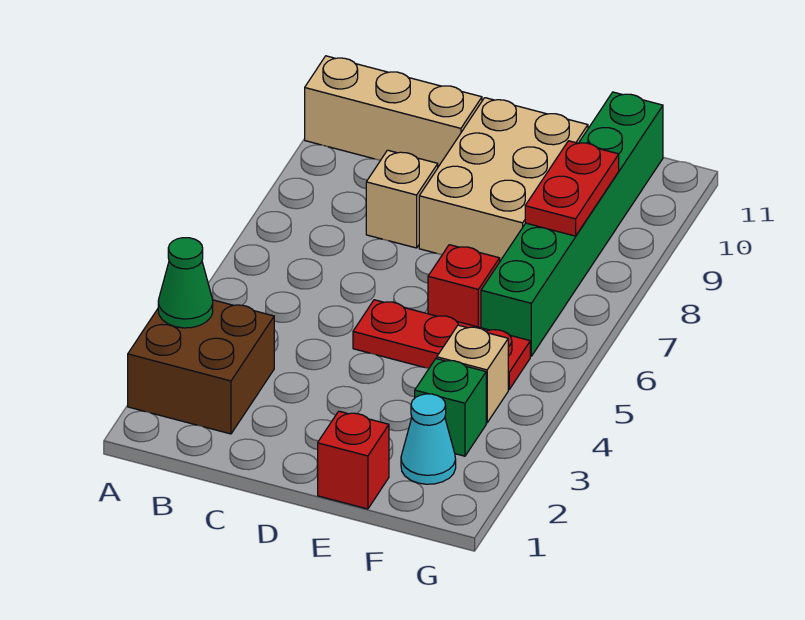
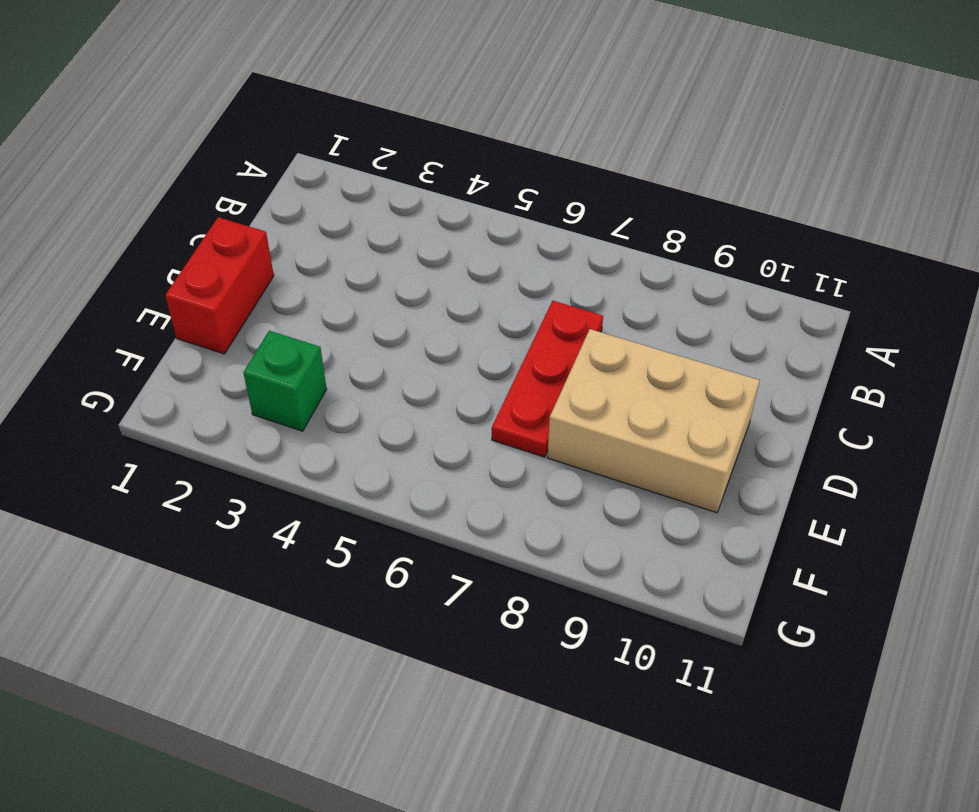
red plate C7:E7 level 1 -> red plate D5:F5 level 1
red brick D1:E1 level 1 -> red brick E1 level 1
none -> brown brick A2:B3 level 1
none -> tan brick A10:C10 level 1
none -> tan brick C8 level 1

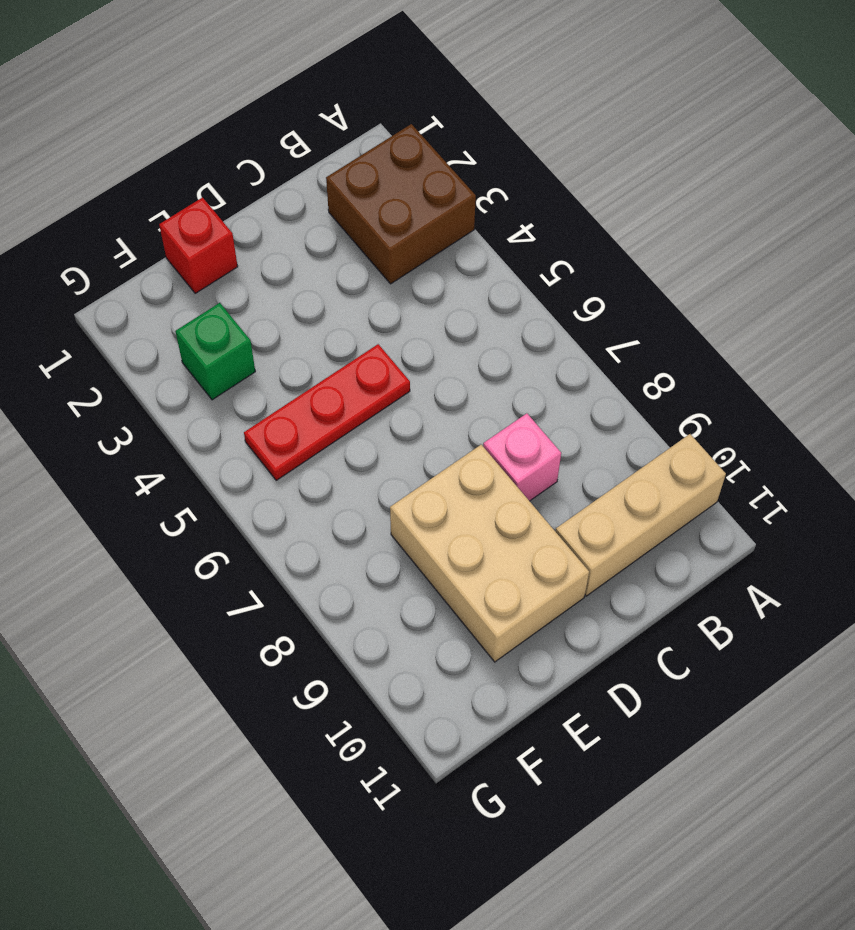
pink brick C8 level 1 -> tan brick C8 level 1
none -> red brick E6 level 1
none -> cyan cone F2 level 1
none -> tan brick F4 level 1

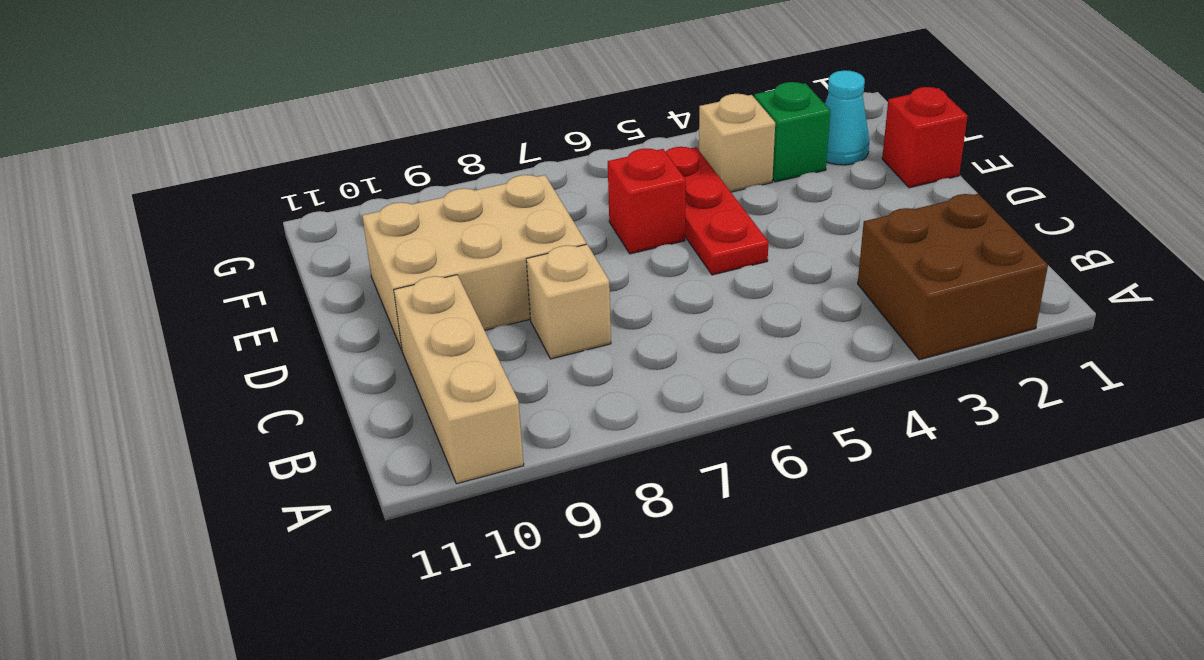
none -> green brick F6:F11 level 1
none -> green cone A3 level 2
none -> red plate F8:F9 level 2

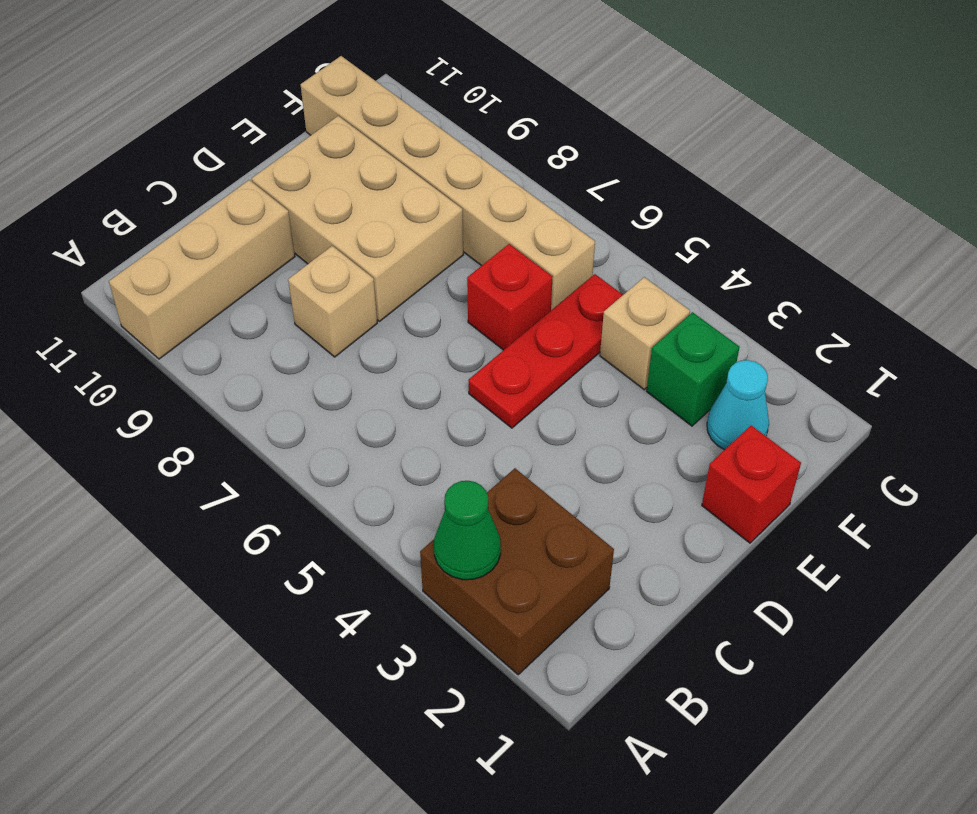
tan brick F6:F11 level 1 -> green brick F6:F11 level 1
none -> red plate F8:F9 level 2

